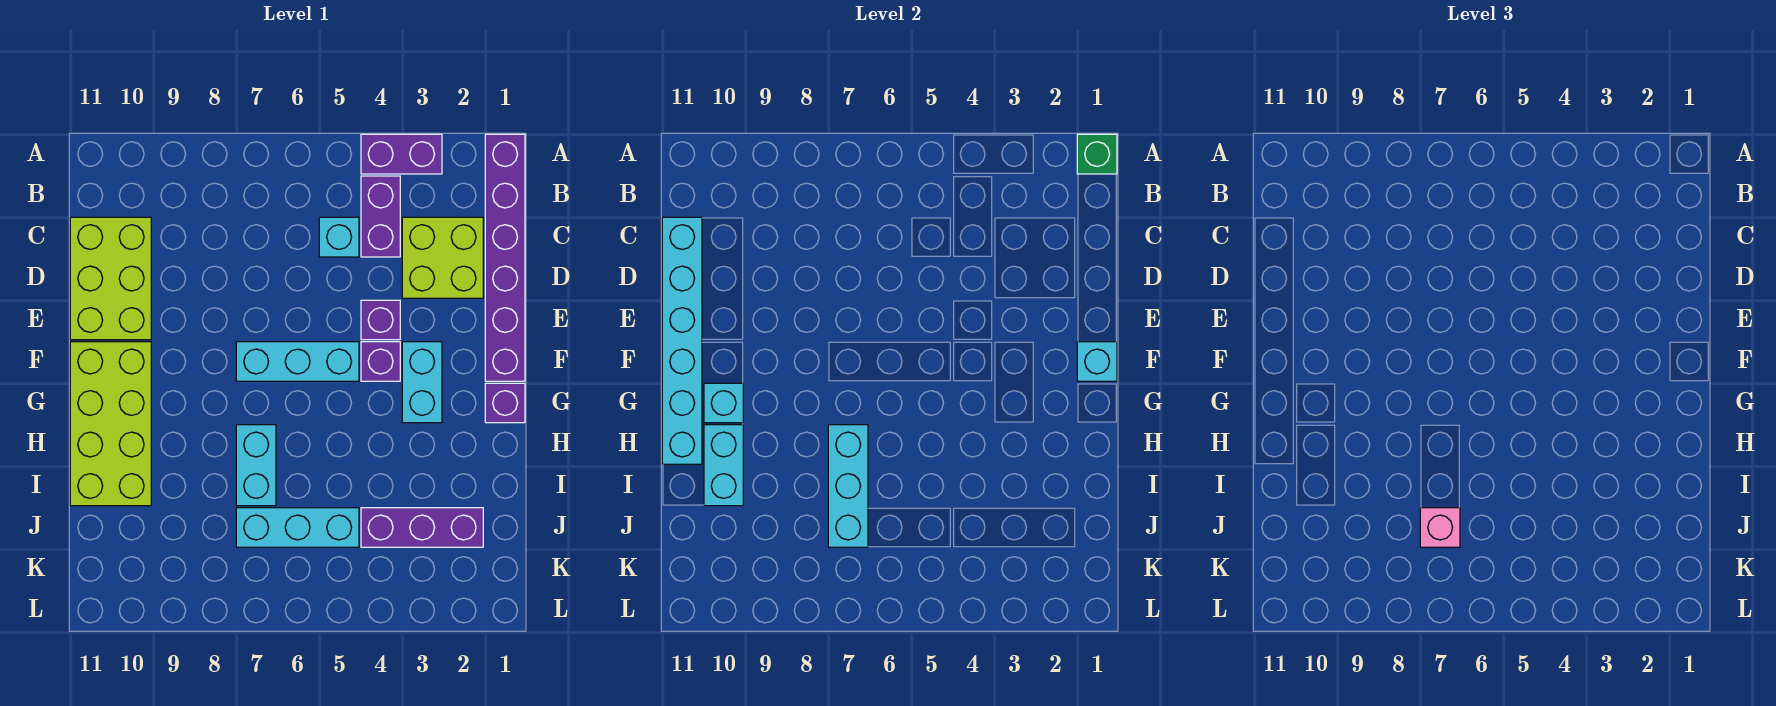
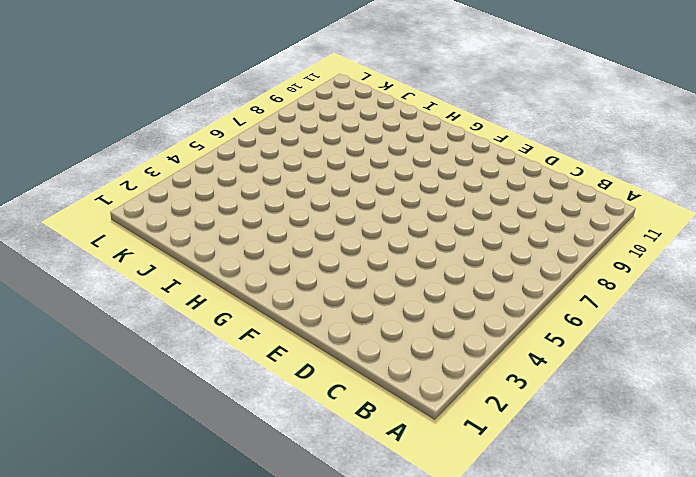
none -> purple brick A1:F1 level 1
none -> purple brick A3:A4 level 1
none -> purple brick B4:C4 level 1

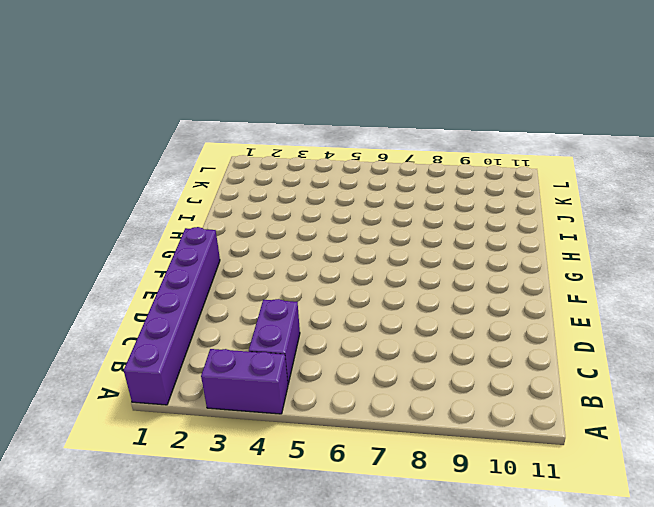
none -> lime brick C2:D3 level 1
none -> cyan brick C5 level 1
none -> lime brick C10:E11 level 1

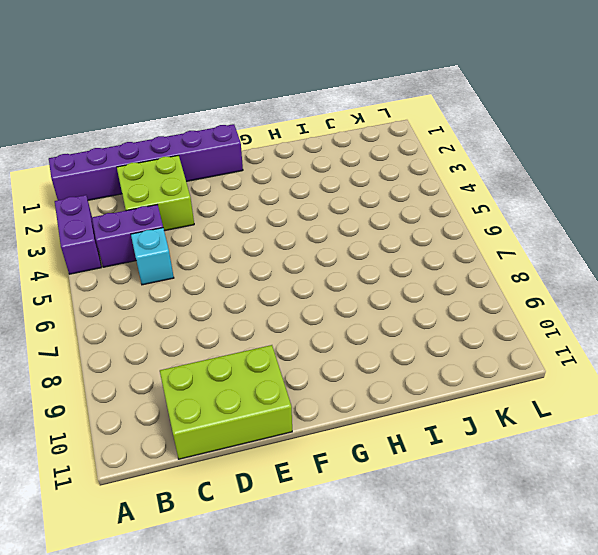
none -> purple brick E4 level 1
none -> cyan brick F3:G3 level 1
none -> purple brick F4 level 1

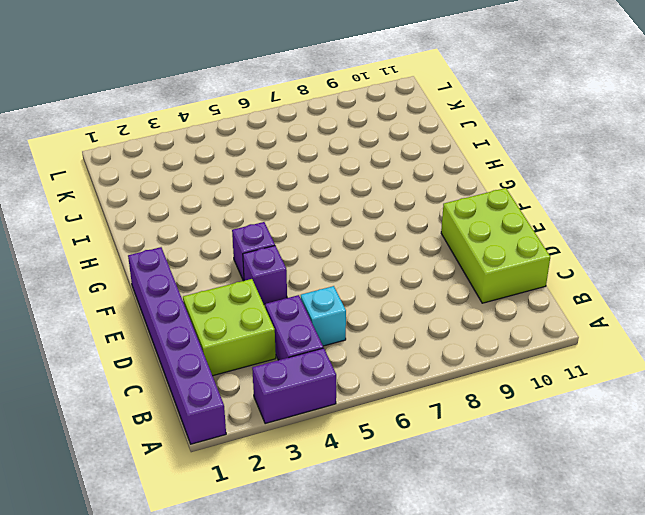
none -> cyan brick F3:G3 level 1
none -> cyan brick F5:F7 level 1
none -> lime brick F10:I11 level 1

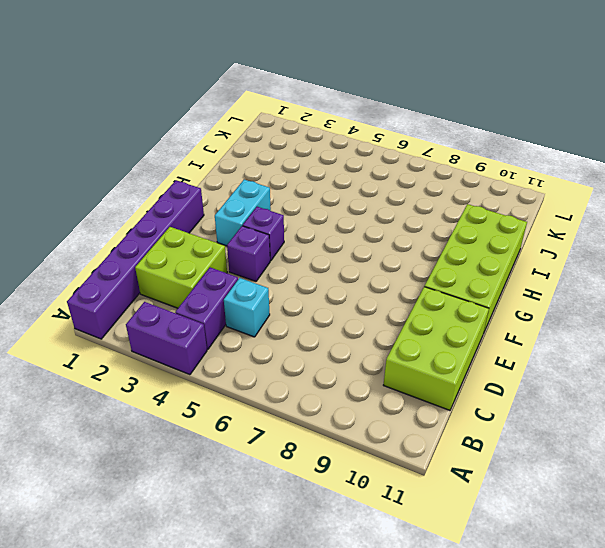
none -> cyan brick F5:F7 level 1
none -> purple brick G1 level 1
none -> cyan brick H7:I7 level 1

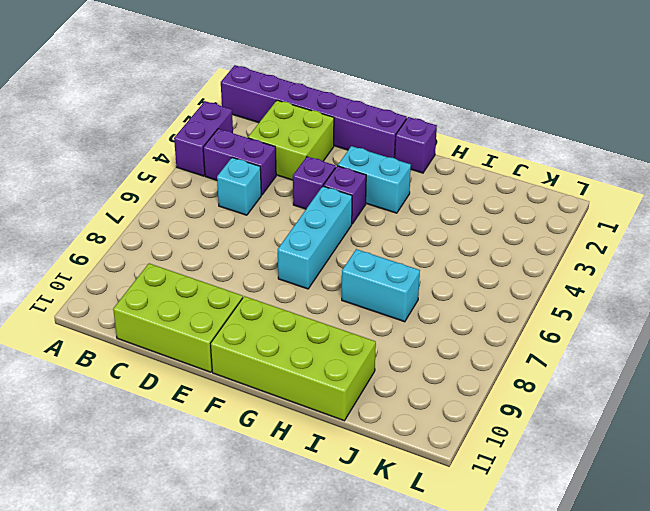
none -> purple brick J2:J4 level 1
none -> cyan brick J5:J7 level 1
none -> green brick A1 level 2

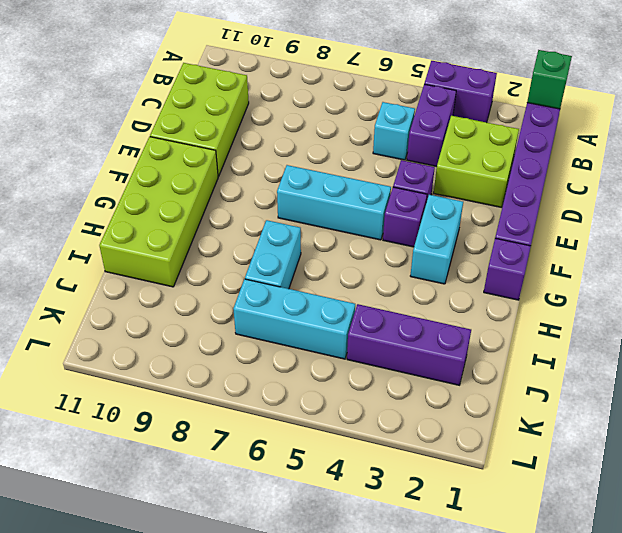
none -> cyan brick C11:H11 level 2
none -> cyan brick F1 level 2
none -> cyan brick G10 level 2

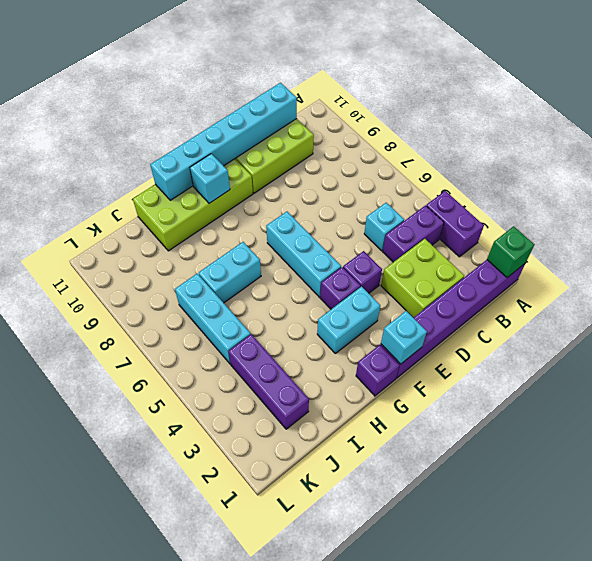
none -> cyan brick H7:J7 level 2
none -> cyan brick H10:I10 level 2
none -> pink brick J7 level 3

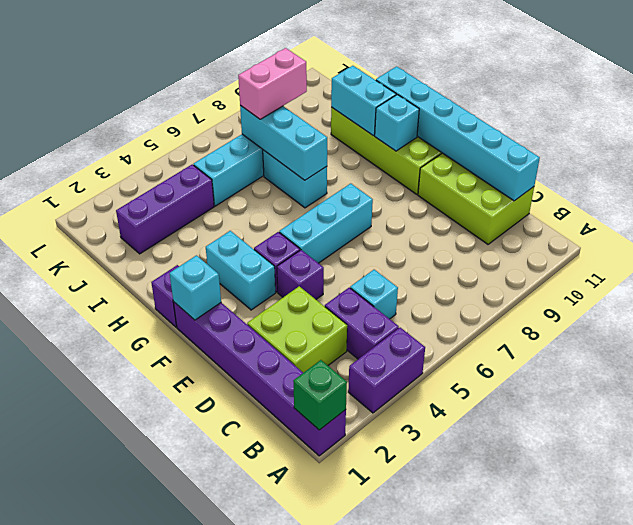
pink brick J7:J8 level 3 -> pink brick J7 level 3

